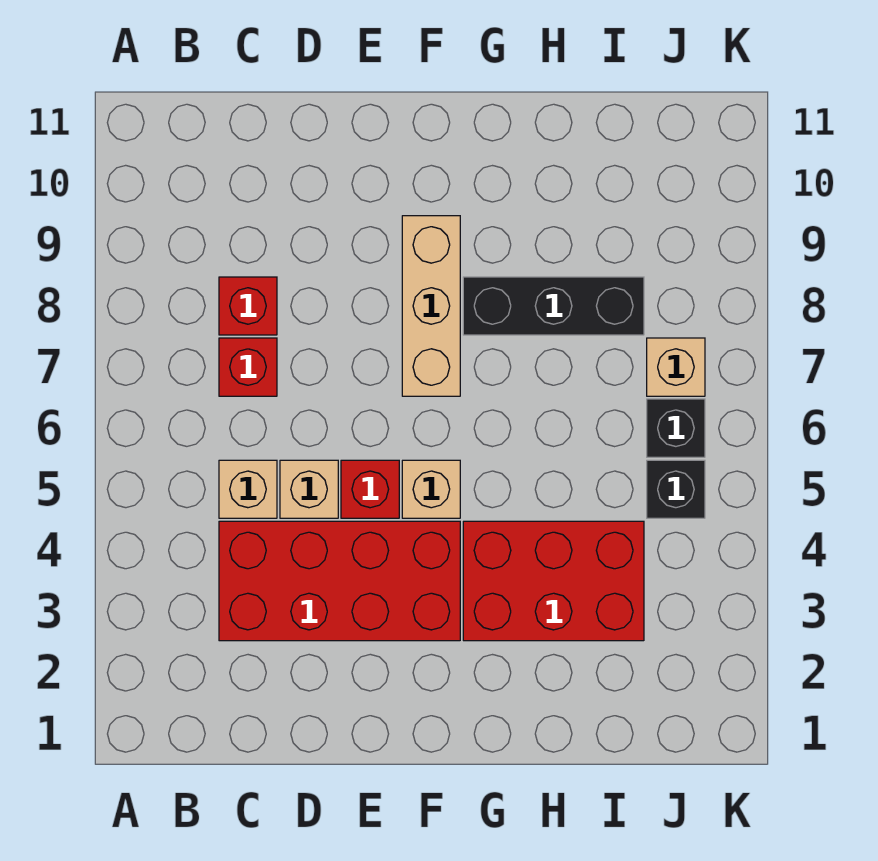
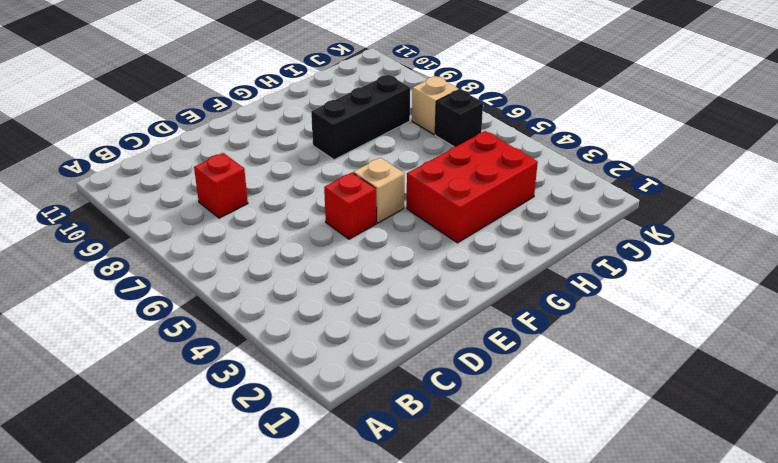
none -> red brick C3:F4 level 1
none -> tan brick C5 level 1
none -> red brick C7 level 1

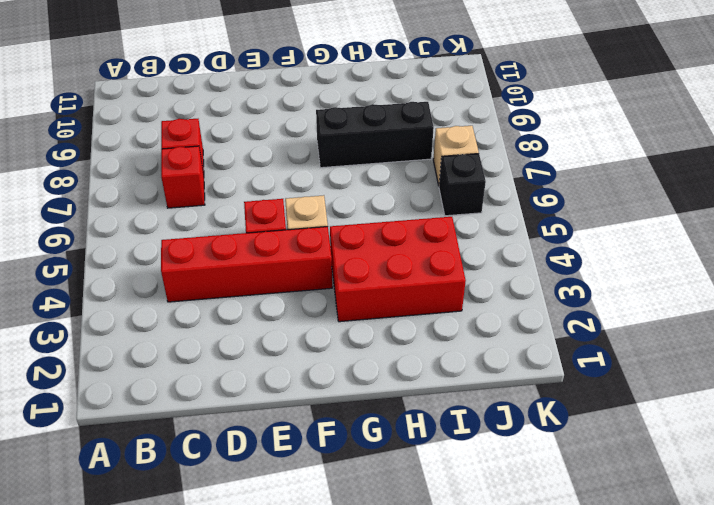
red brick C4:F4 level 1 -> red brick C3:F4 level 1
none -> tan brick C5 level 1
none -> tan brick D5 level 1
none -> tan brick F7:F9 level 1

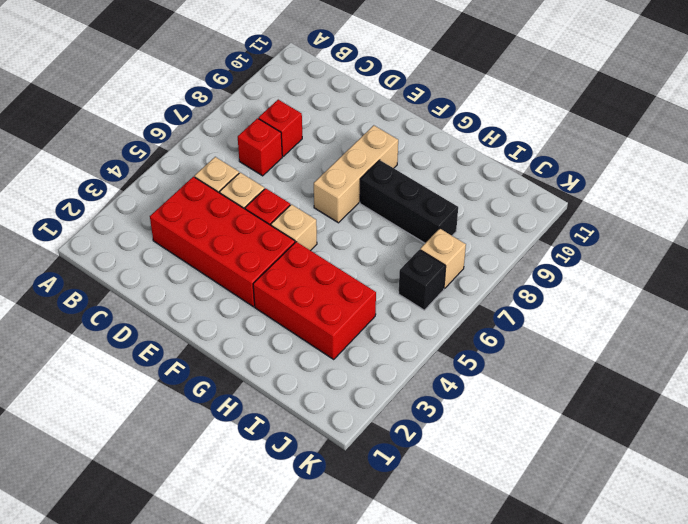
none -> black brick J5 level 1

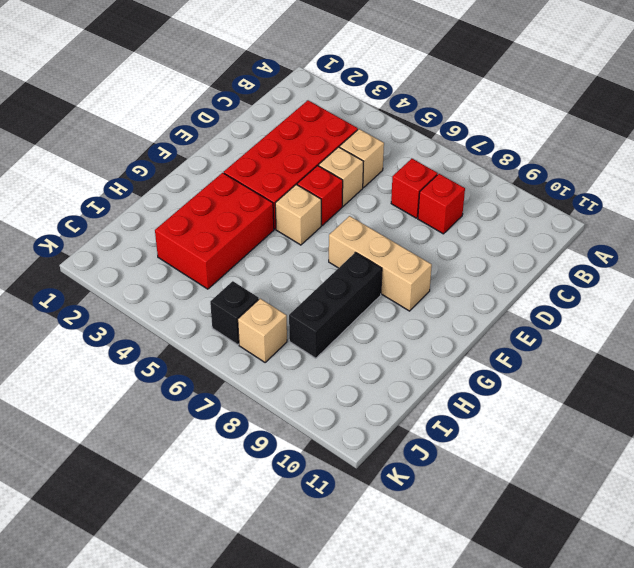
none -> black brick J5 level 1

